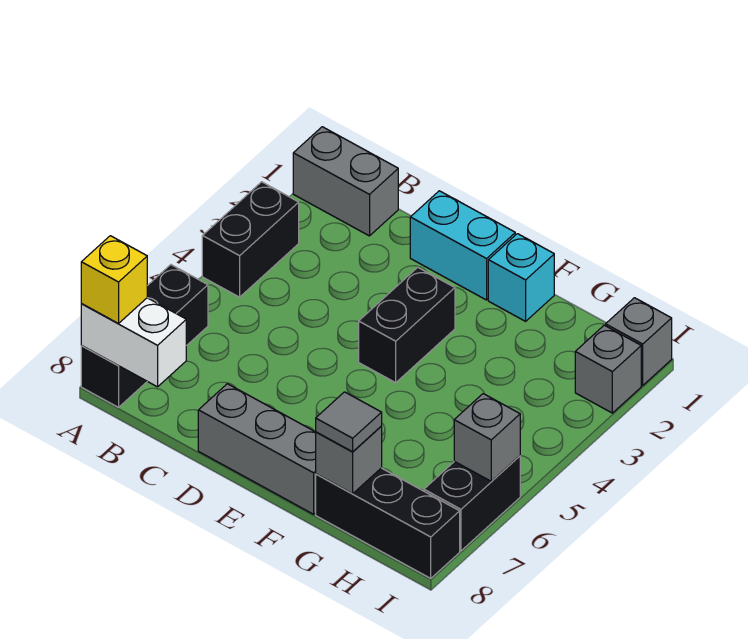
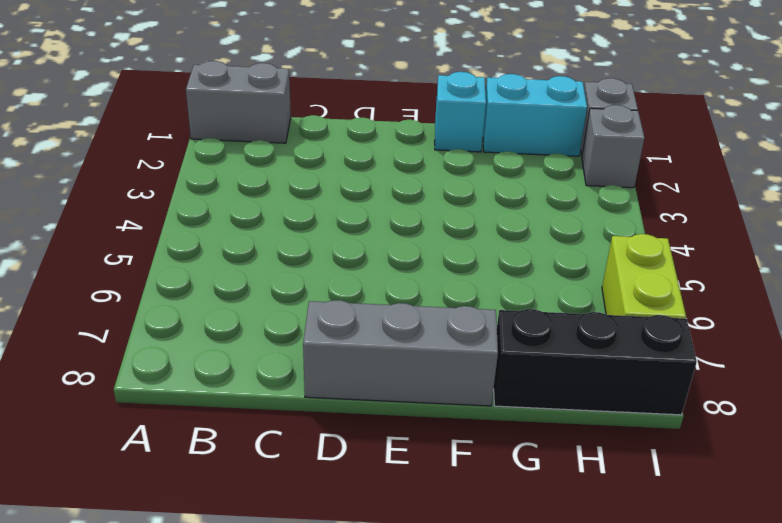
cyan brick G1:H1 level 1 -> cyan brick D1:E1 level 1
lime brick I6:I7 level 1 -> black brick I6:I7 level 1
none -> black brick A3:A4 level 1
none -> black brick A6:A8 level 1
none -> black brick E3:E4 level 1

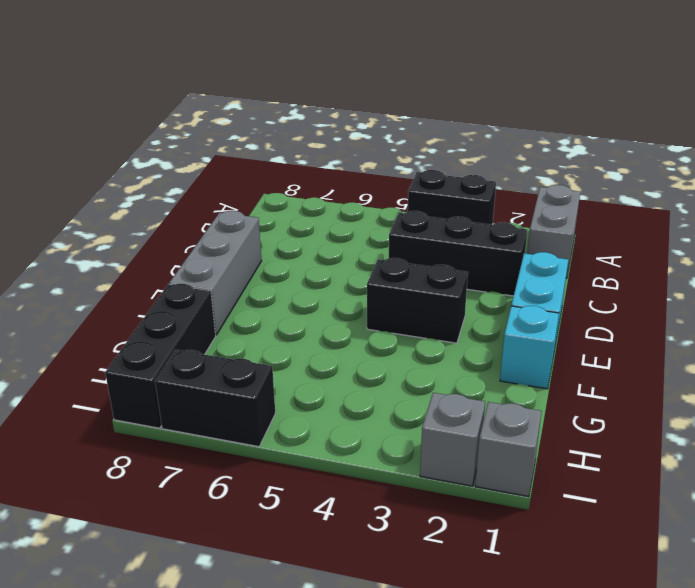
black brick C2:C4 level 1 -> black brick A6:A8 level 1
none -> white brick A8:B8 level 2
none -> grey brick G8 level 2
none -> grey brick I6 level 2

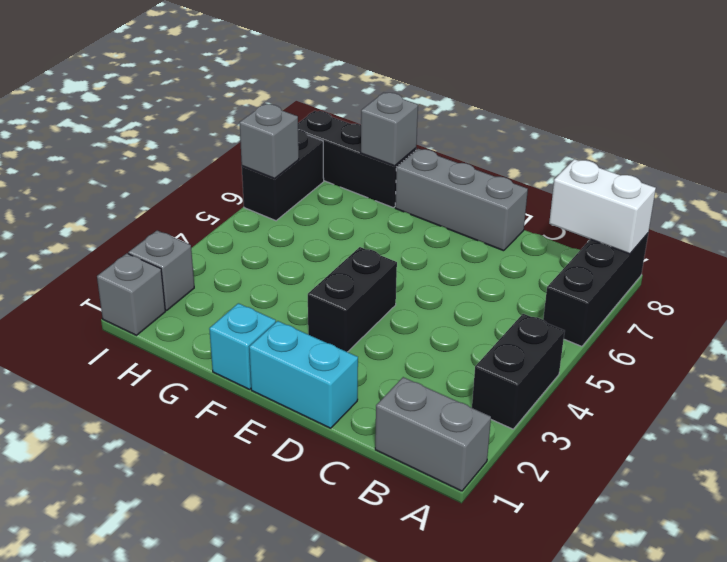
none -> yellow brick A8 level 3
none -> grey tile G8 level 3

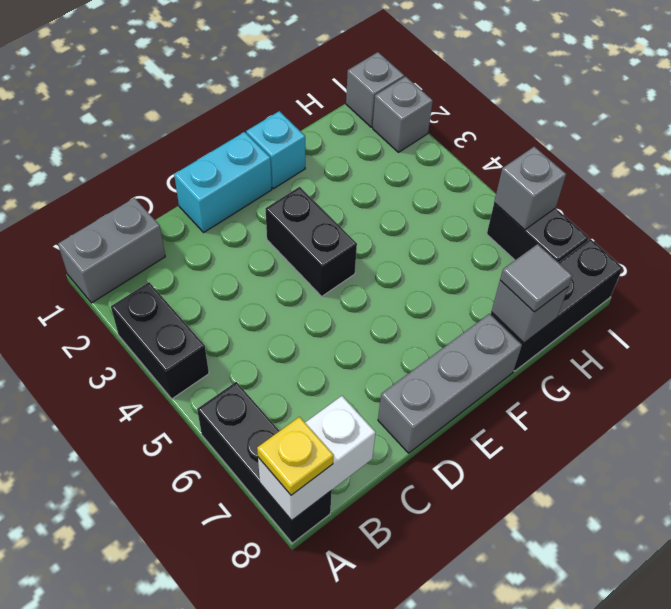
yellow plate A8 level 3 -> yellow brick A8 level 3

